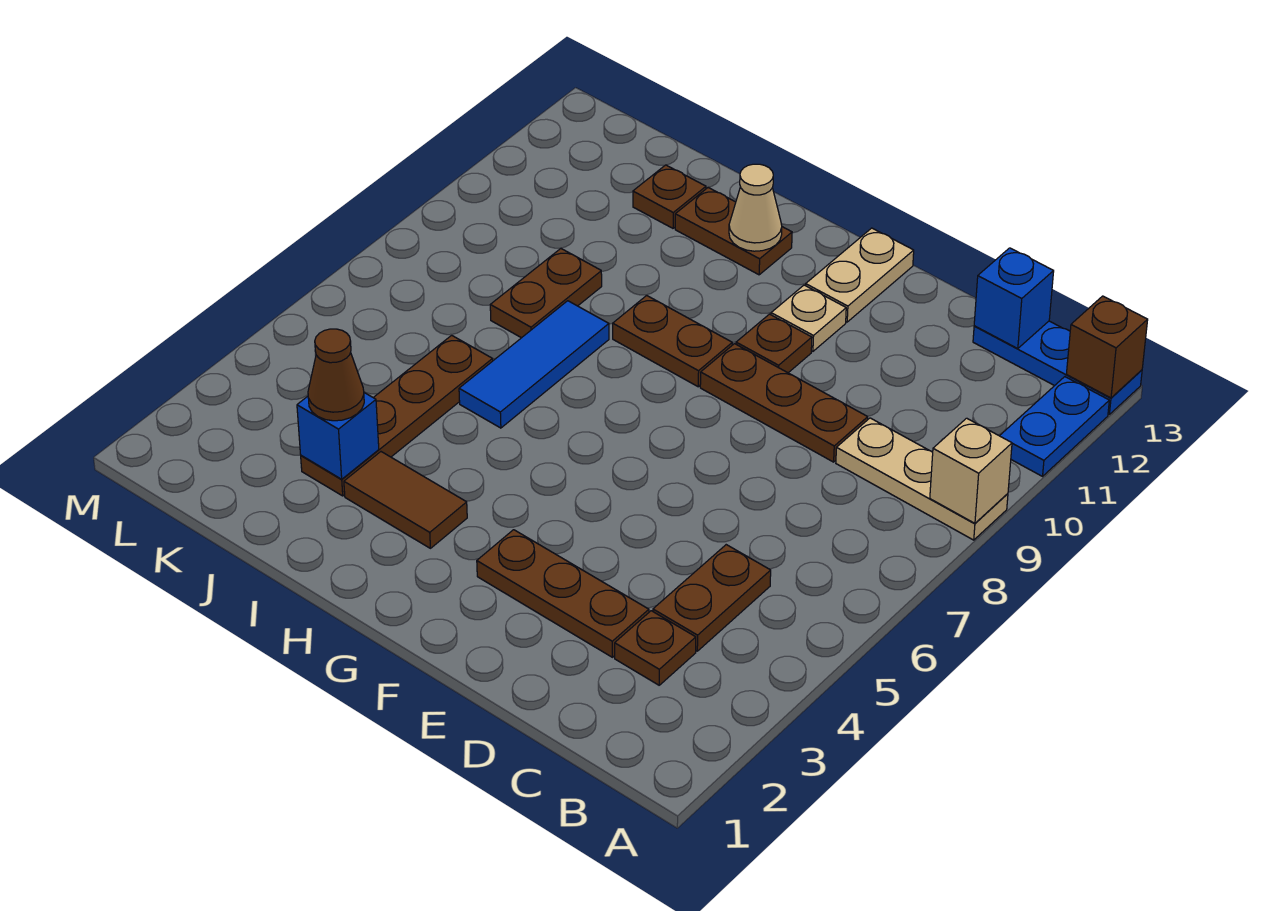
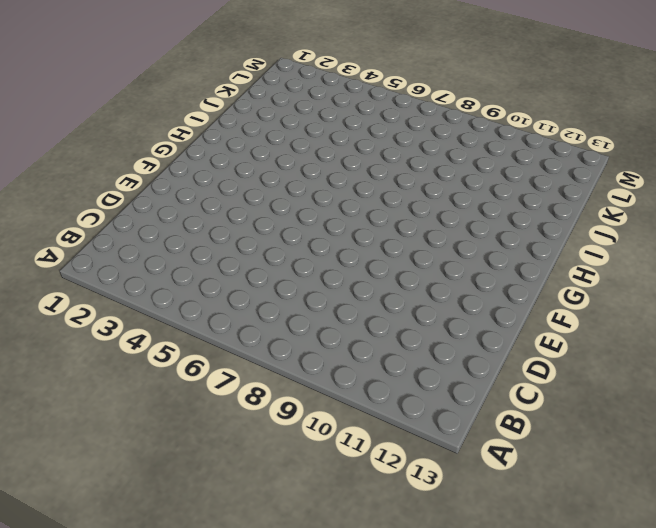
none -> tan plate A9:C9 level 1
none -> blue plate A11:A12 level 1
none -> blue plate A13:C13 level 1

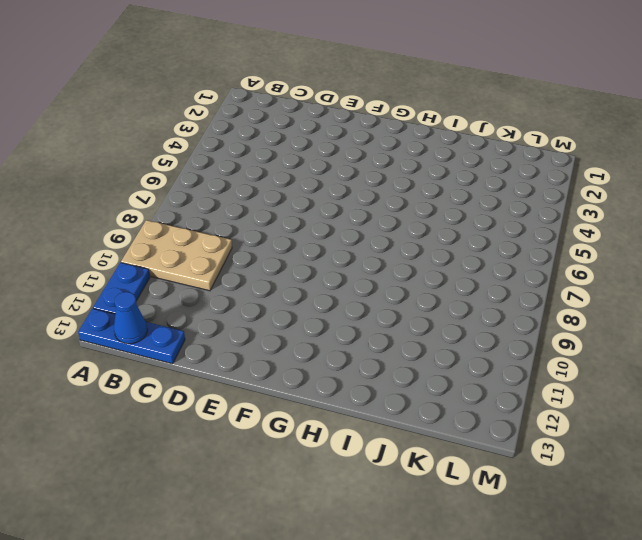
tan plate A9:C10 level 1 -> tan plate A9:C9 level 1
blue cone B13 level 2 -> none
none -> brown plate C3 level 1
none -> brown plate C4:C5 level 1
none -> brown plate D3:F3 level 1

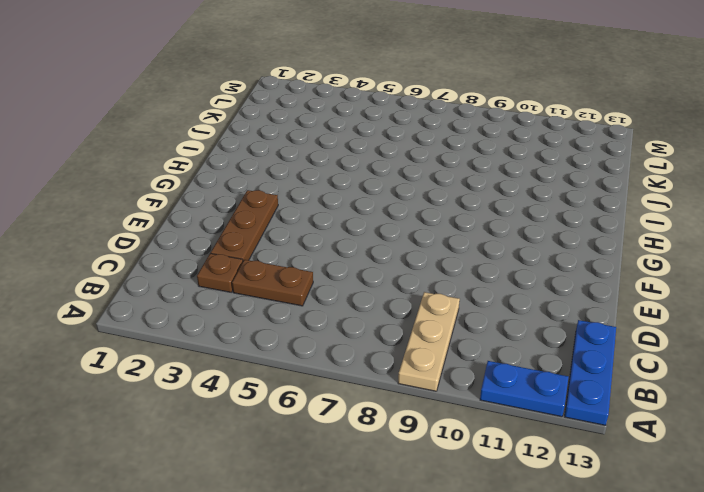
none -> brown plate D9:F9 level 1
none -> brown plate F10 level 1
none -> tan plate F11 level 1

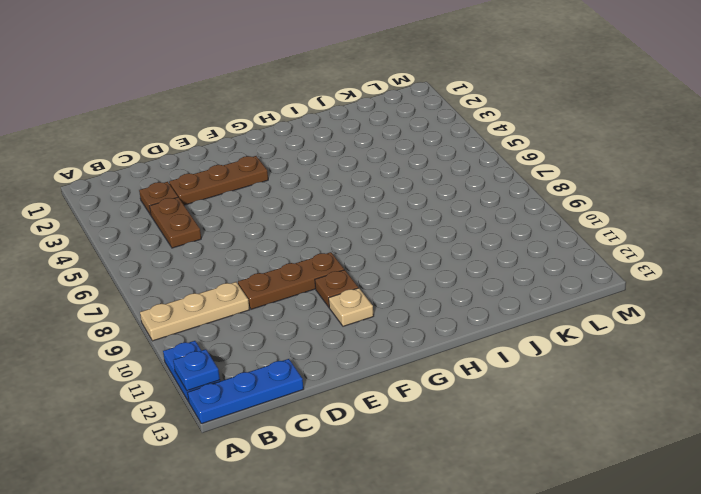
blue plate A12 level 2 -> none
none -> tan plate F12:F13 level 1
none -> brown plate G9:H9 level 1
none -> brown tile H3:I3 level 1

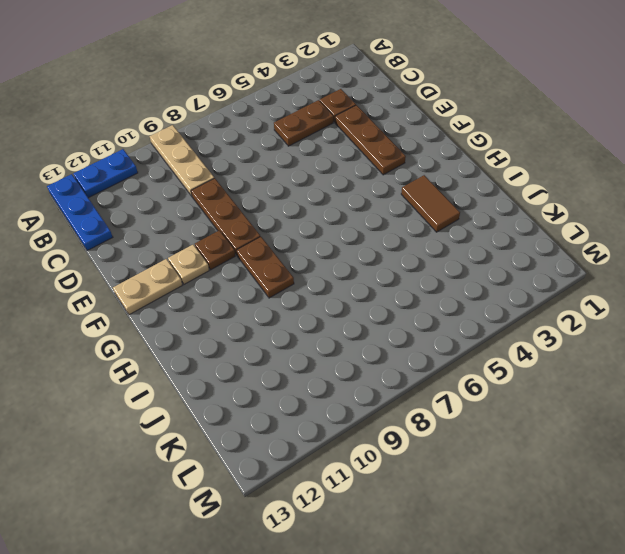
none -> brown plate H12:I12 level 1
none -> blue tile I6:I8 level 1
none -> brown plate J3:J6 level 1

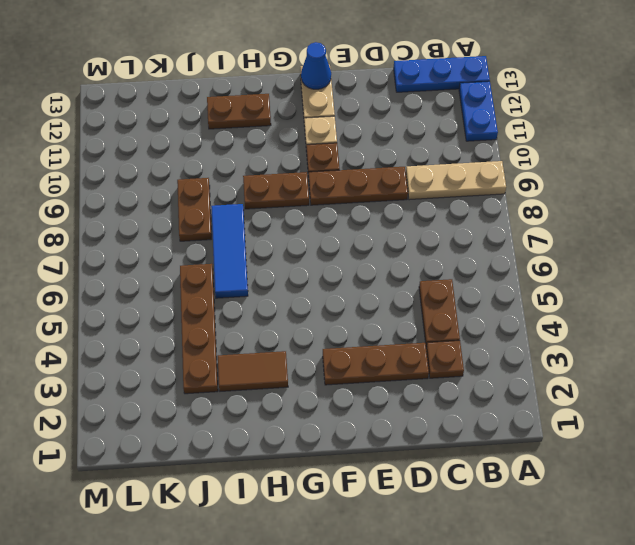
blue cone F13 level 2 -> none
none -> brown plate J12 level 1
none -> tan brick A9 level 2
none -> brown brick A13 level 2

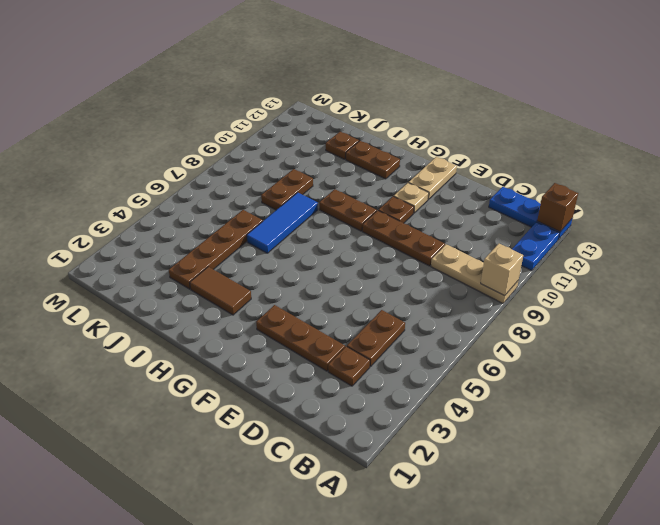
none -> blue brick C13 level 2
none -> tan cone H12 level 2
none -> blue brick J3 level 2

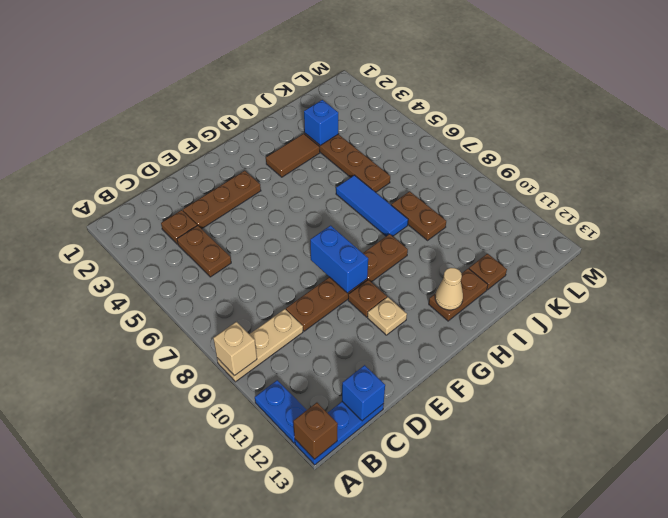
blue brick F8:F9 level 2 -> none
none -> tan plate F12:F13 level 1
none -> brown cone J3 level 3

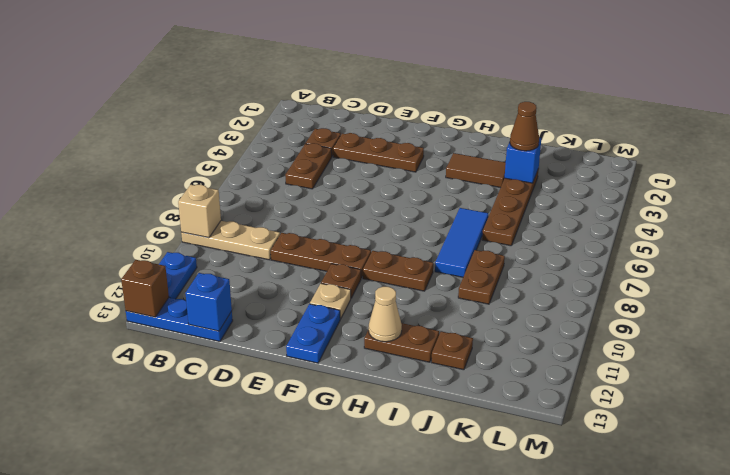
blue plate F12:F13 level 1 -> tan plate F12:F13 level 1

